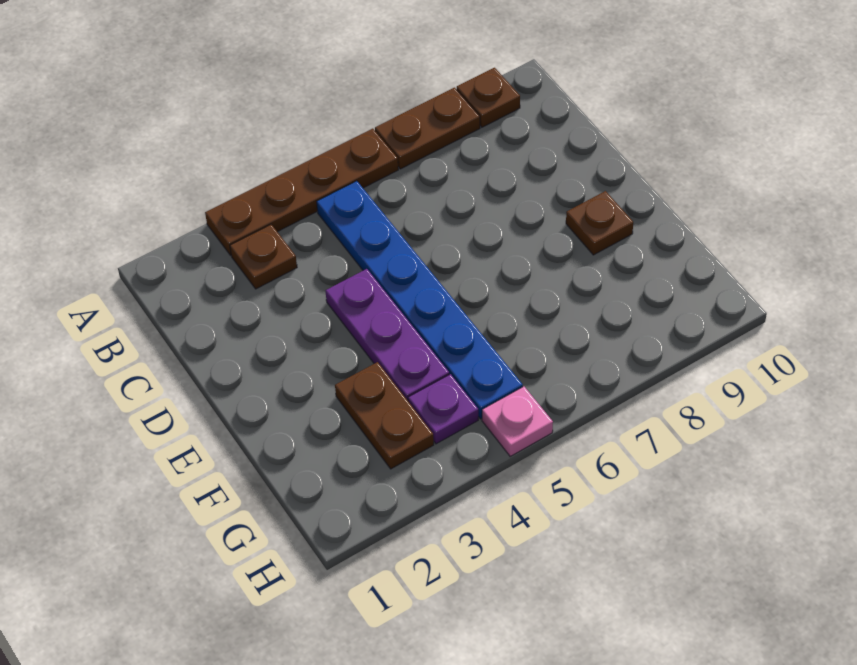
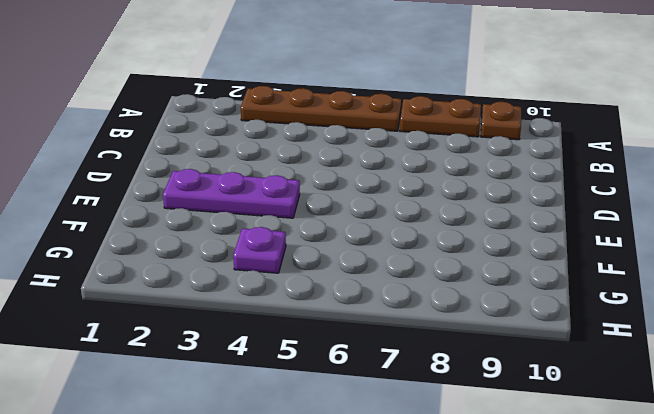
purple plate E2:E4 level 1 -> purple plate D4:F4 level 1
none -> brown plate B3 level 1
none -> blue plate B5:G5 level 1

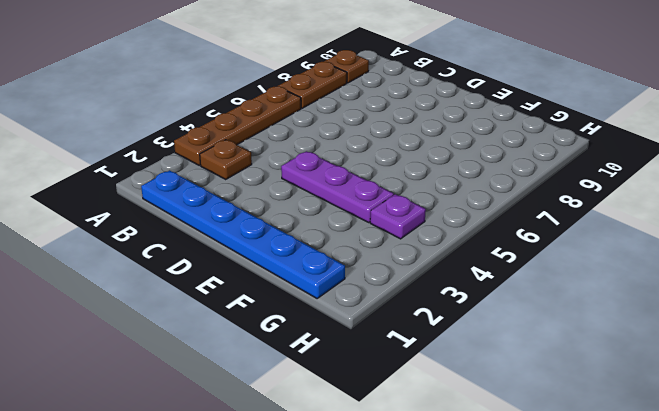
blue plate B1:G1 level 1 -> blue plate B5:G5 level 1
none -> brown plate E9 level 1
none -> brown plate F3:G3 level 1

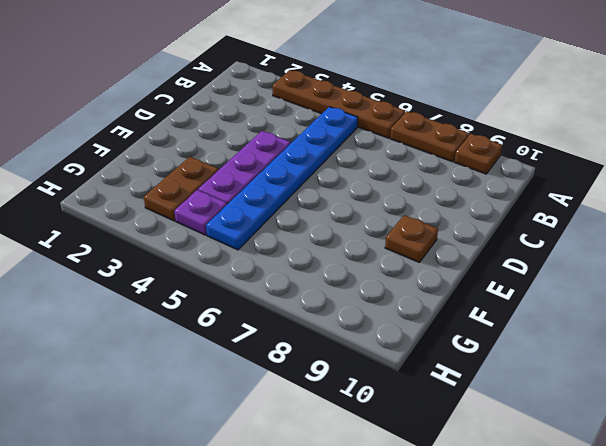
none -> brown plate B3 level 1
none -> pink plate H5 level 1

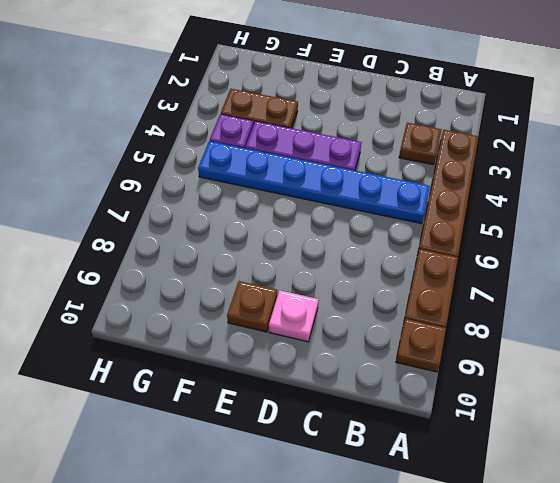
pink plate D9 level 1 -> pink plate H5 level 1

